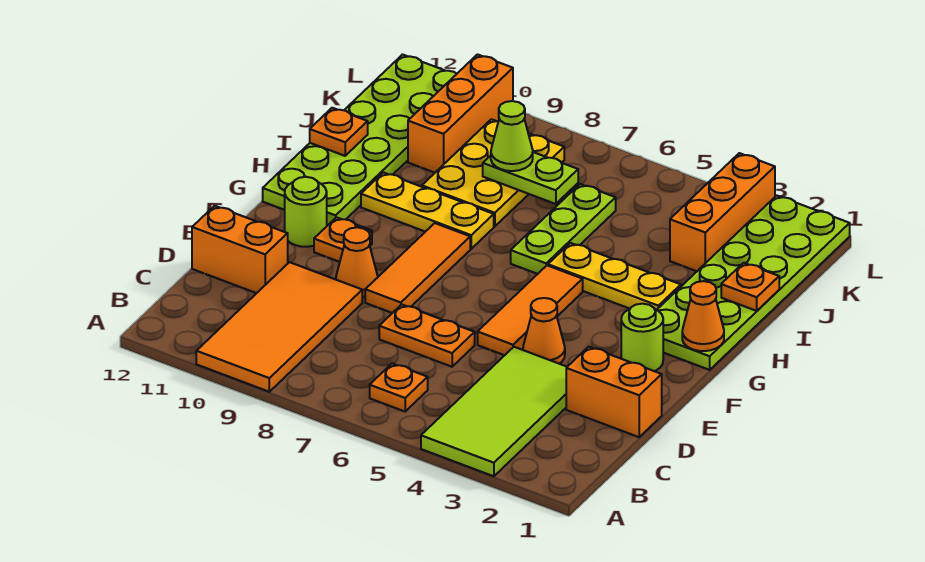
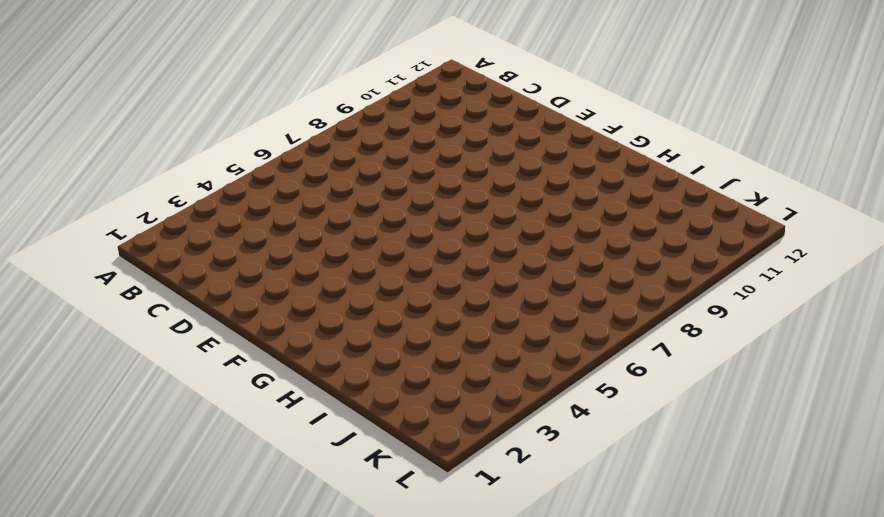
none -> lime tile A3:D4 level 1
none -> orange tile A9:D10 level 1
none -> orange plate B6 level 1

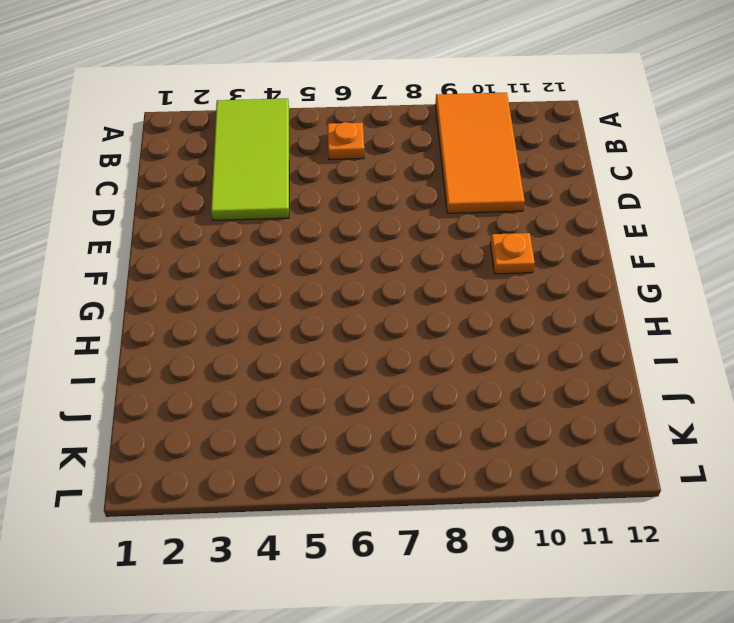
none -> orange brick D1:D2 level 1
none -> orange plate D6:D7 level 1
none -> orange brick D11:D12 level 1

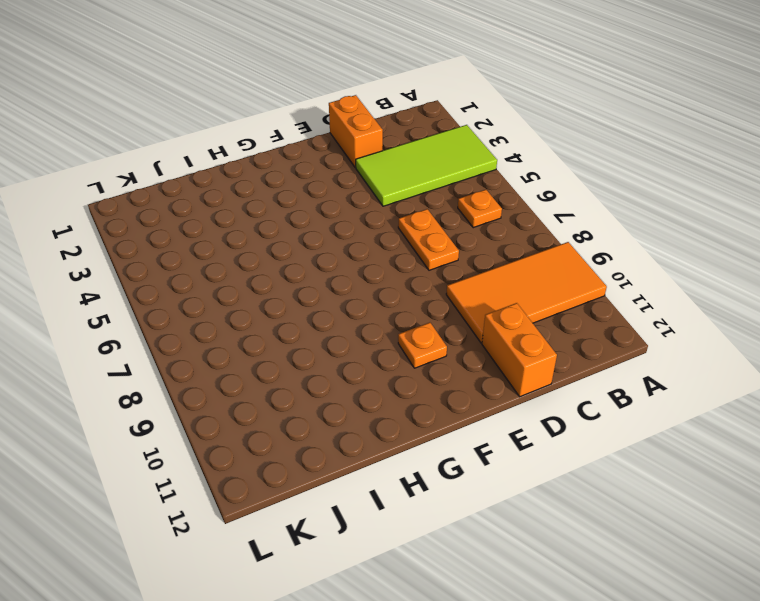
none -> orange cone E4 level 1
none -> orange tile E5:G5 level 1
none -> orange tile E8:G8 level 1

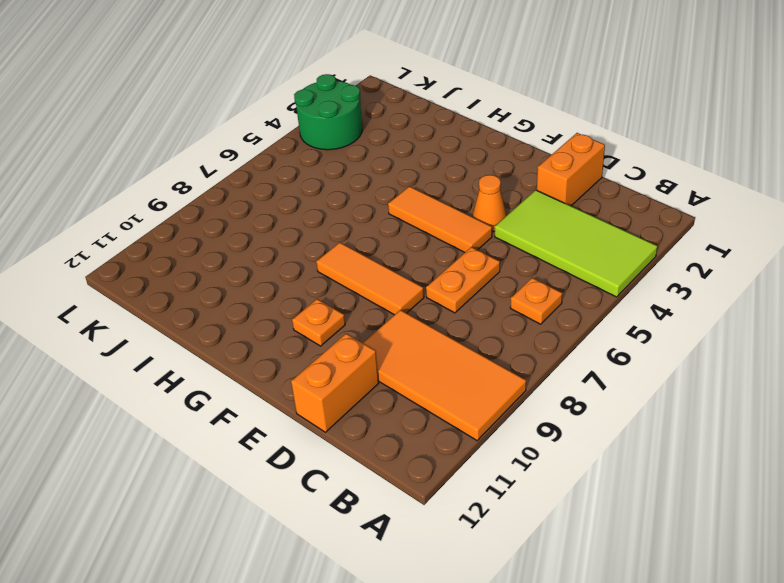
green round brick K3:L4 level 1 -> orange brick J3:L3 level 1
none -> orange cone E9 level 1
none -> lime round brick F2 level 1
none -> lime round brick F11 level 1

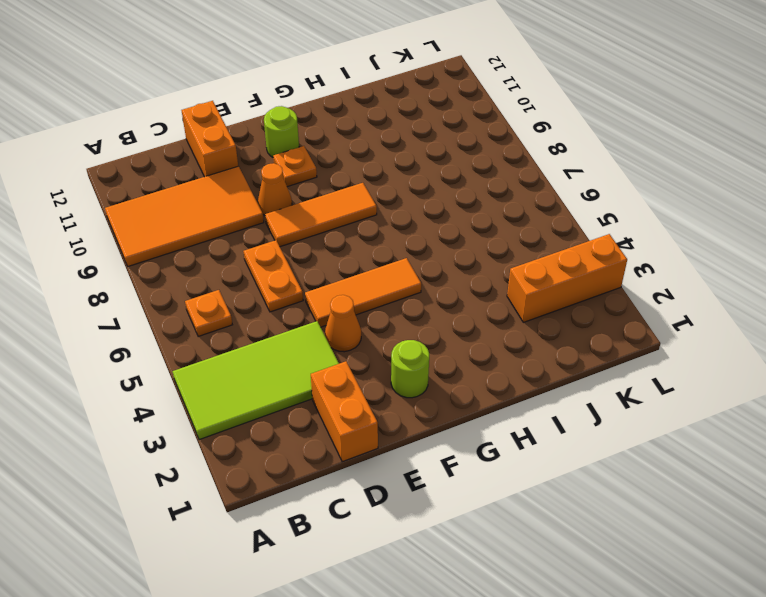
none -> lime plate G1:L2 level 1
none -> lime plate G11:L12 level 1
none -> yellow plate H3:H5 level 1

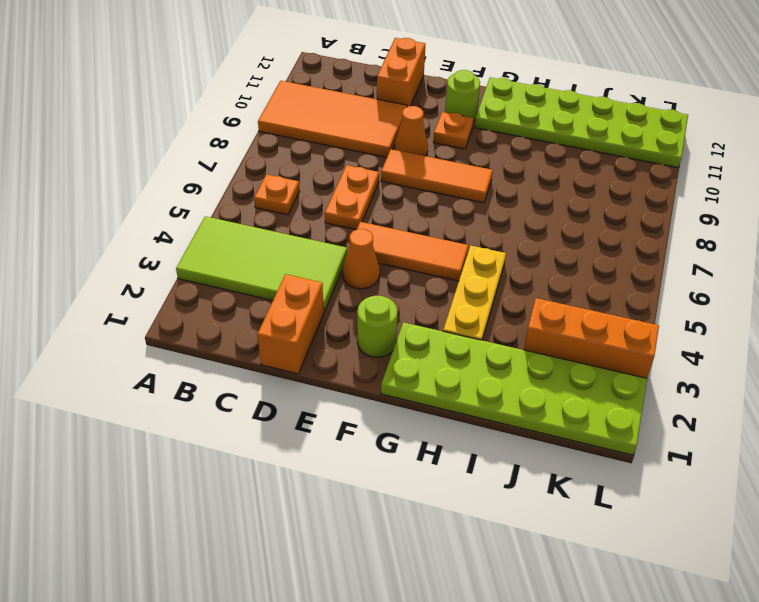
none -> lime plate H6:J6 level 1
none -> yellow plate H8:H10 level 1
none -> yellow plate I8:K9 level 1

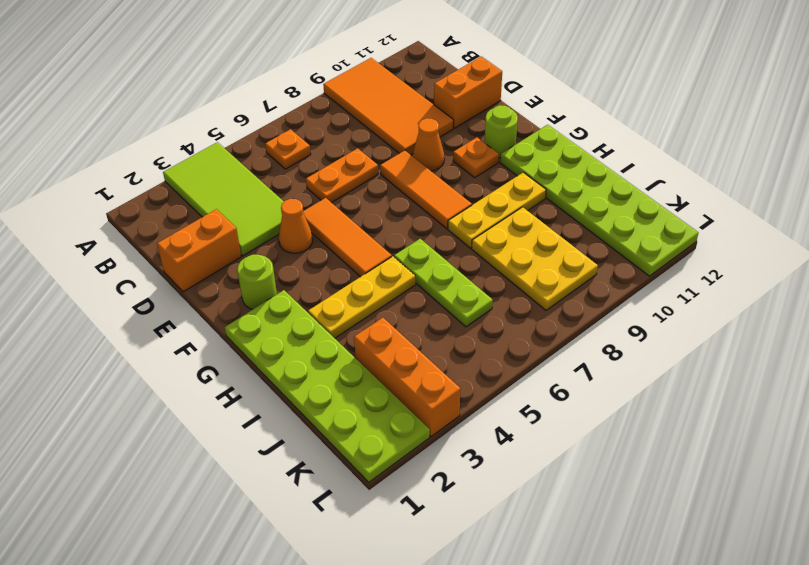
none -> orange brick J10:L10 level 1
none -> orange cone G1 level 2
none -> orange plate I1 level 2

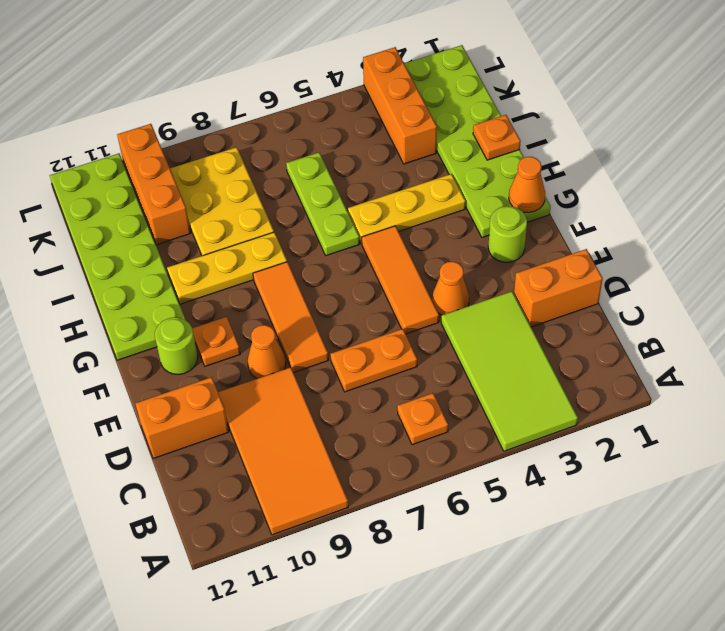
none -> orange plate I12 level 2
none -> lime plate J7:J8 level 2
none -> lime cone J8 level 3

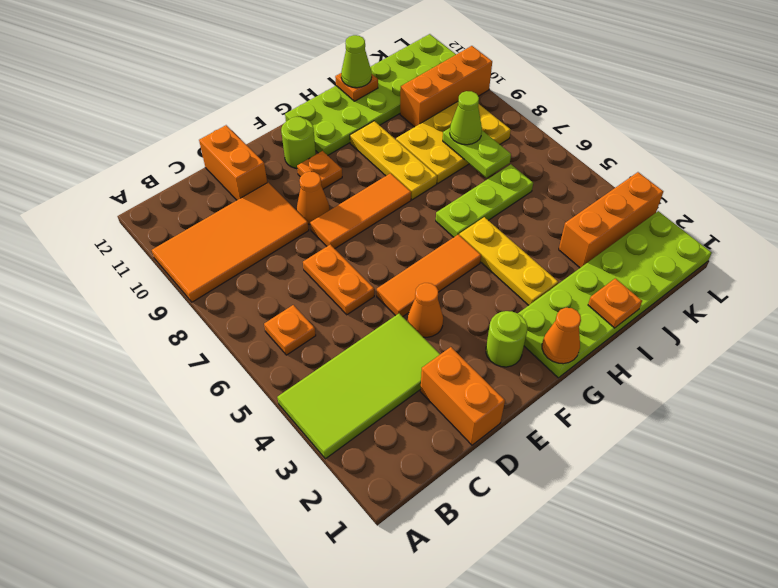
lime cone I12 level 3 -> none

